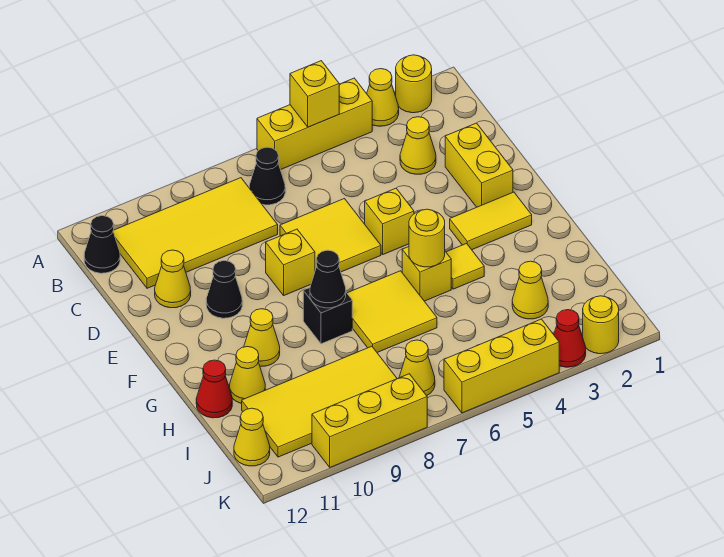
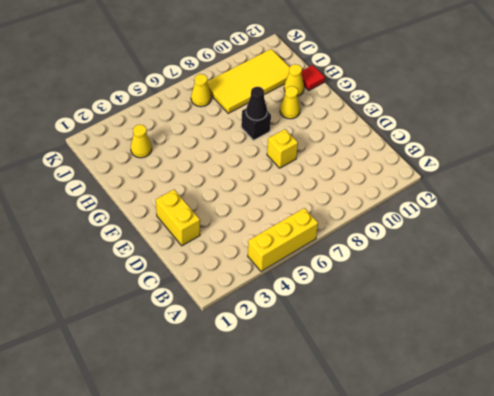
red tile H12 level 1 -> red cone H12 level 1
none -> yellow round brick A2 level 1
none -> yellow cone A3 level 1
none -> black cone B7 level 1
none -> yellow tile B8:C11 level 1

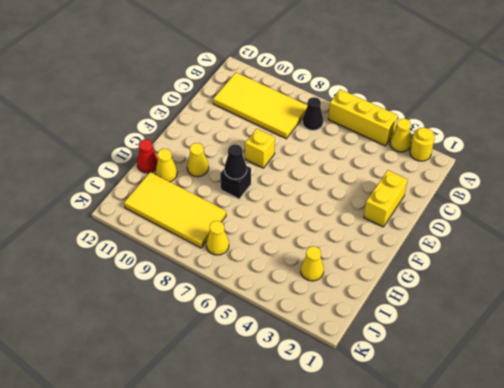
none -> black cone B12 level 1
none -> yellow cone C3 level 1
none -> yellow tile D6:E7 level 1
none -> yellow cone D11 level 1

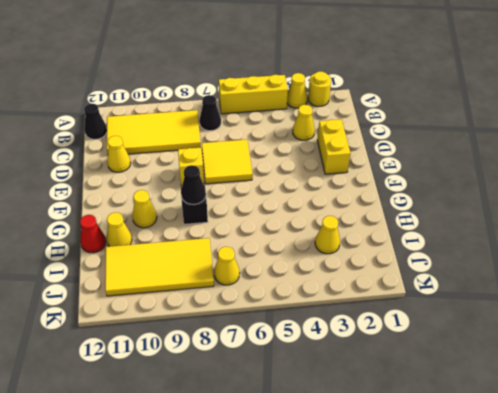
none -> yellow brick E5 level 1
none -> black cone E10 level 1
none -> yellow tile F2:F3 level 1
none -> yellow tile G4 level 1

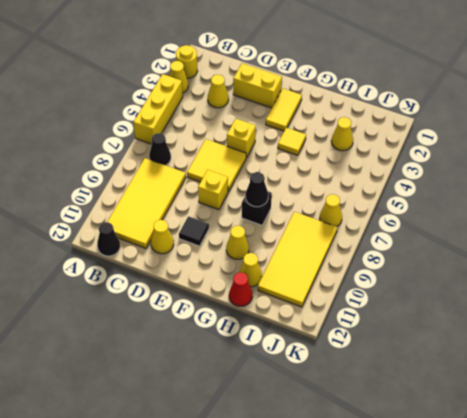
black tile E10 level 1 -> black cone E10 level 1
none -> yellow brick G5 level 1
none -> yellow tile G6:H7 level 1
none -> yellow cone J12 level 1
none -> yellow round brick K2 level 1

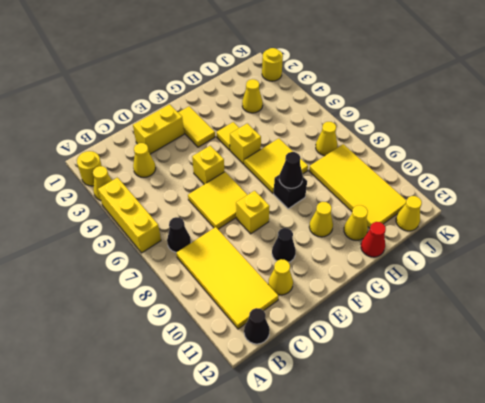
none -> red cone K3 level 1
none -> yellow brick K4:K6 level 1
none -> yellow brick K8:K10 level 1
none -> yellow brick A5 level 2

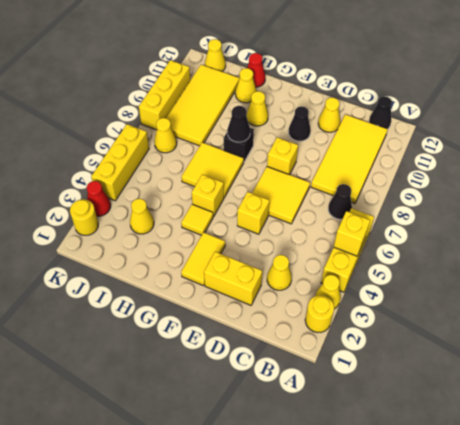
none -> yellow round brick G5 level 2

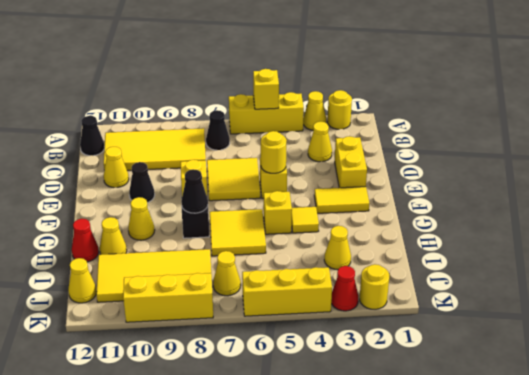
yellow round brick E5 level 2 -> yellow round brick G5 level 2

